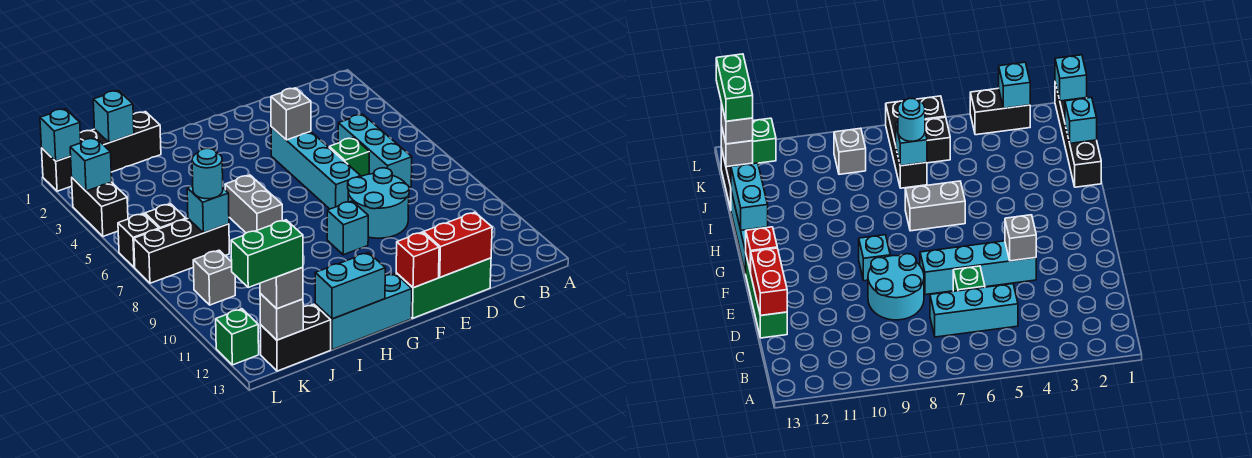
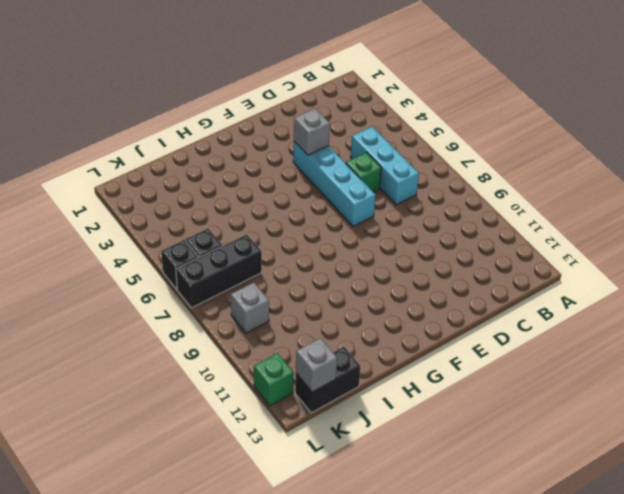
none -> cyan round brick D8:E9 level 1
none -> green brick D13:F13 level 1
none -> cyan brick F9 level 1

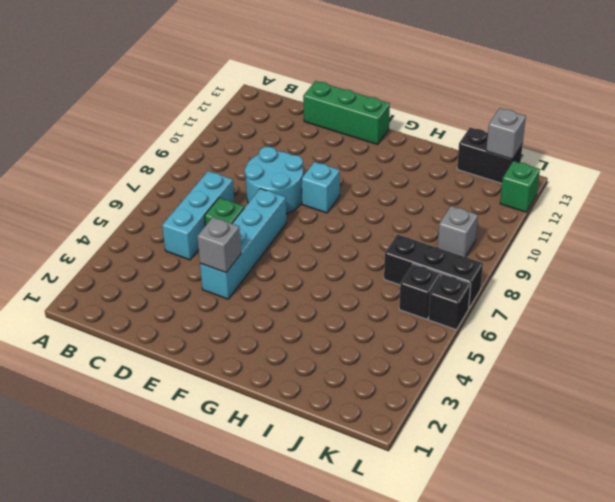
none -> cyan brick G13:I13 level 1
none -> grey brick H6:H7 level 1
none -> black brick I1:L1 level 1

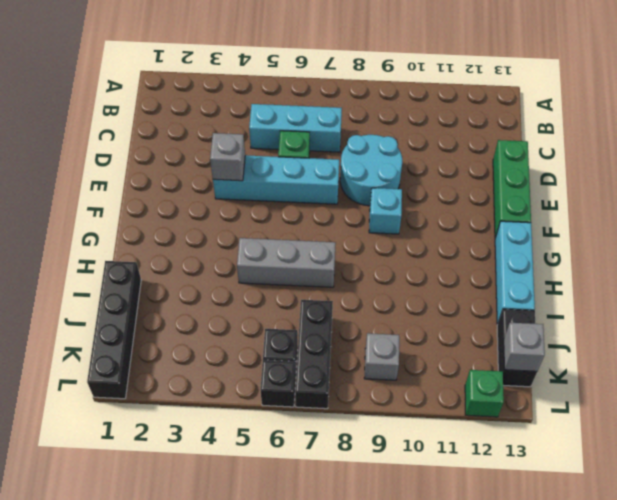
grey brick H5:H7 level 1 -> grey brick H6:H7 level 1
none -> black brick L3:L4 level 1
none -> red brick D13:E13 level 2
none -> red brick F13 level 2

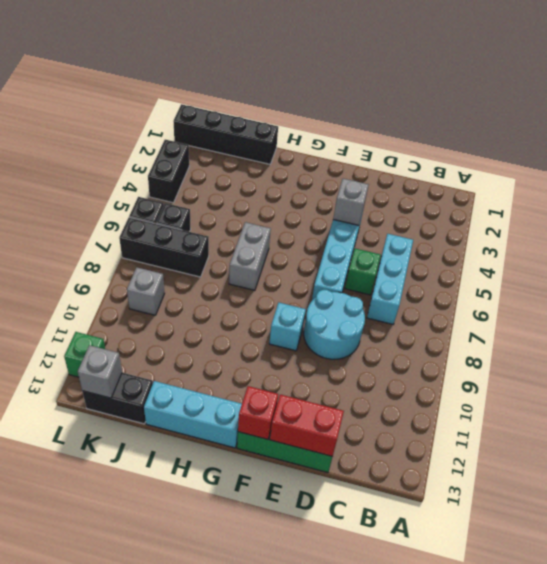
none -> cyan brick H13:I13 level 2
none -> cyan brick J1 level 2
none -> cyan brick J7 level 2

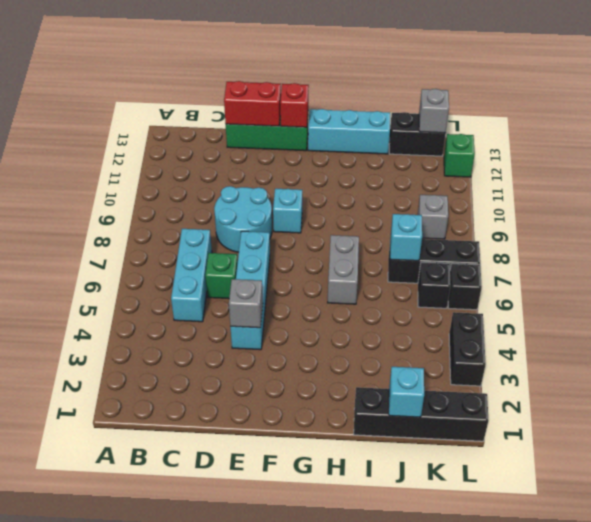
none -> cyan brick H13:I13 level 2
none -> cyan brick L1 level 2
none -> cyan brick L3 level 2

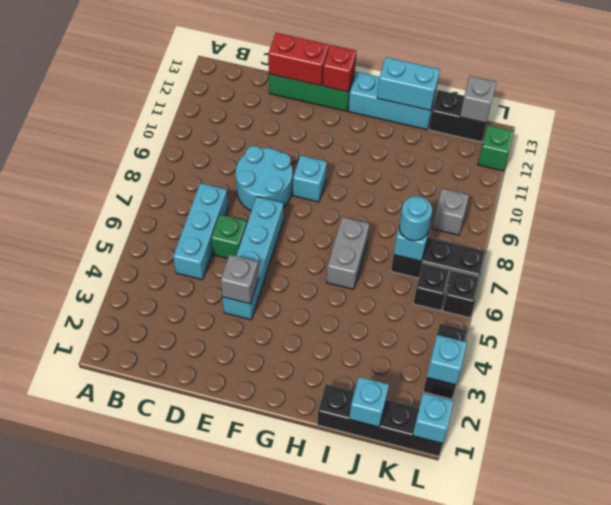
none -> grey brick K13 level 3
none -> green brick K13:L13 level 4

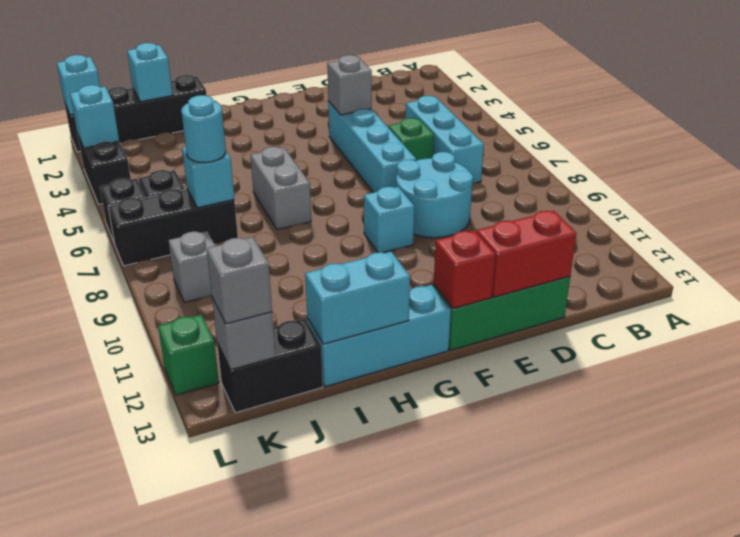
none -> green brick K13:L13 level 4

